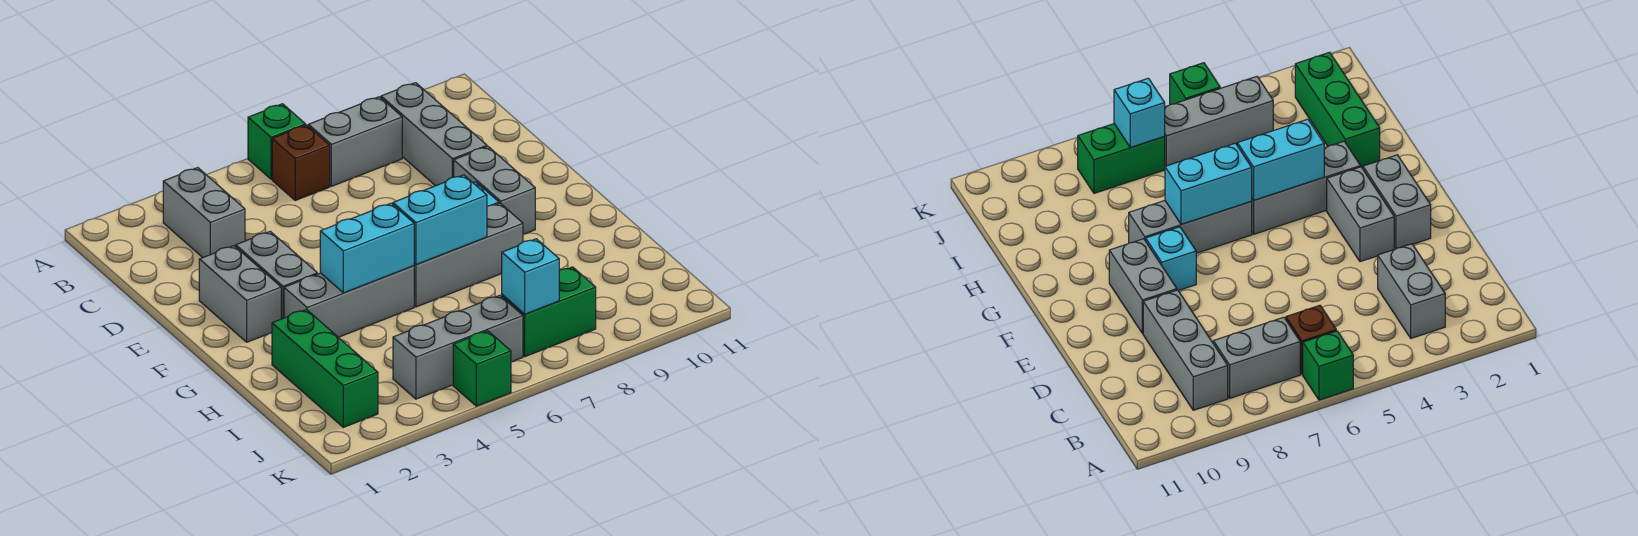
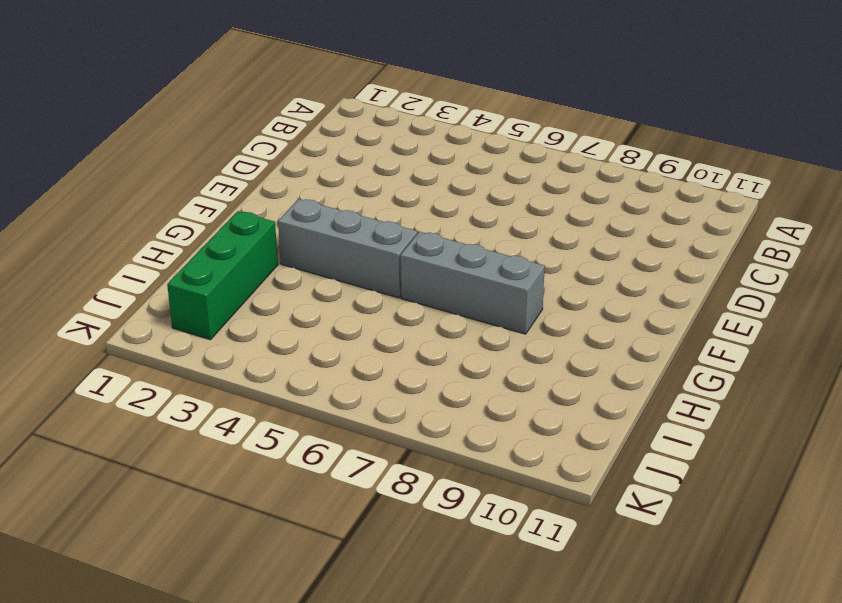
none -> green brick A6 level 1
none -> grey brick B3:C3 level 1
none -> brown brick B6 level 1

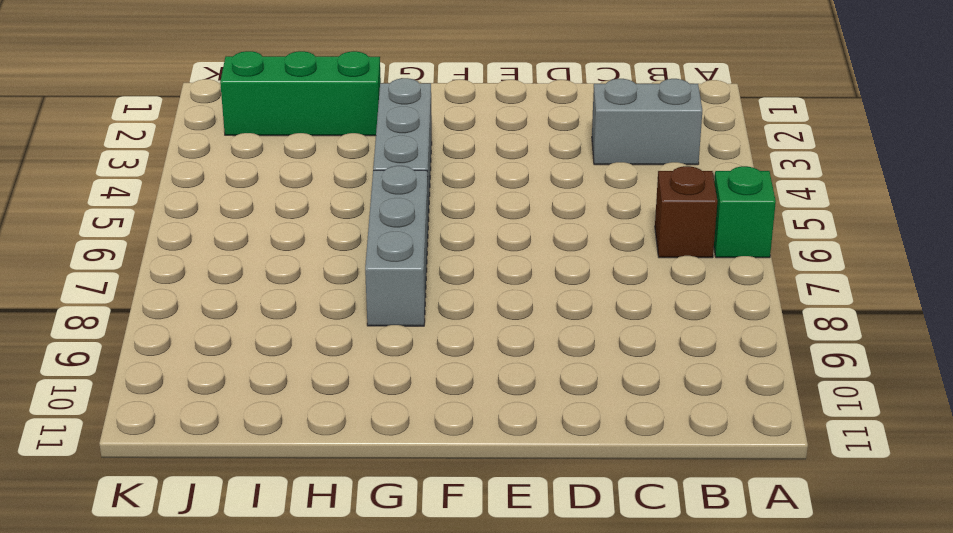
none -> grey brick B7:B8 level 1
none -> grey brick B9:D9 level 1
none -> grey brick E2:F2 level 1

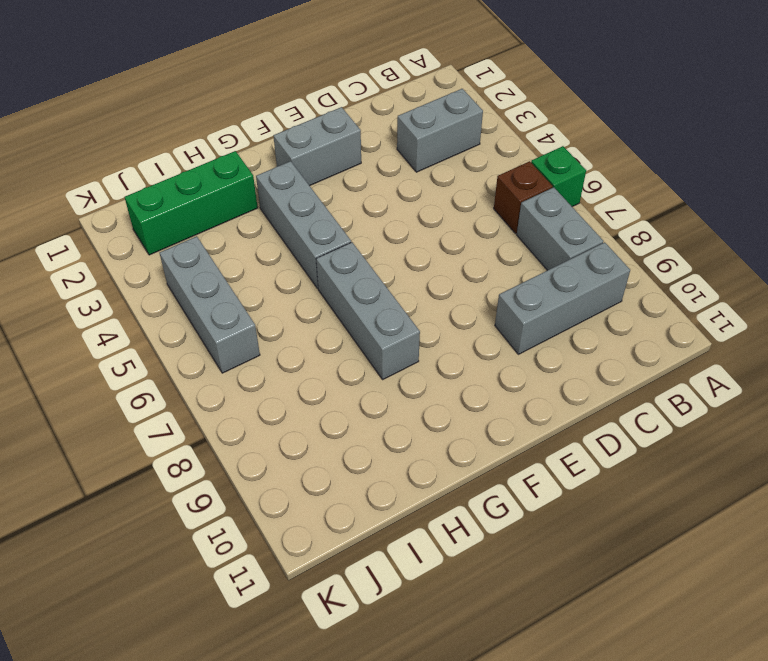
none -> grey brick E3:F3 level 1
none -> grey brick E9:F9 level 1
none -> cyan brick F8 level 1

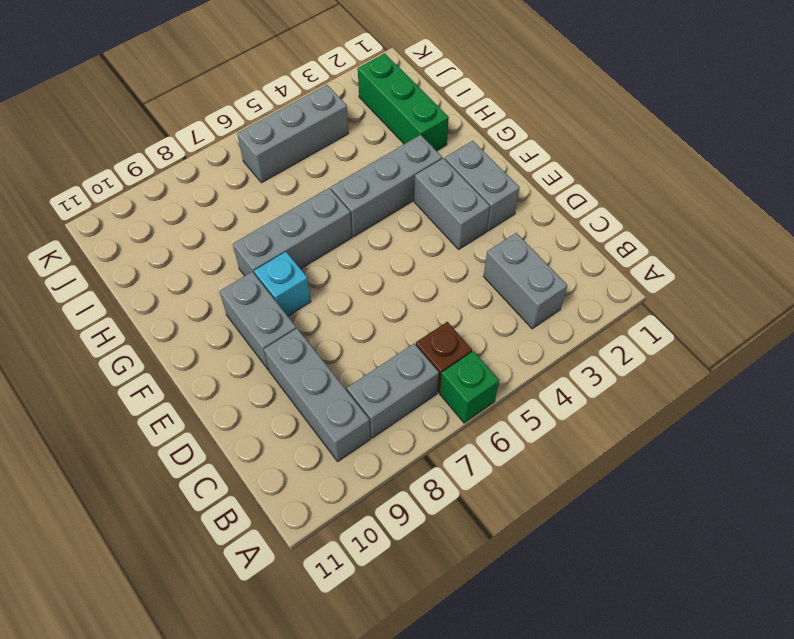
none -> green brick J7:J8 level 1
none -> green brick K5 level 1
none -> cyan brick G4:G5 level 2

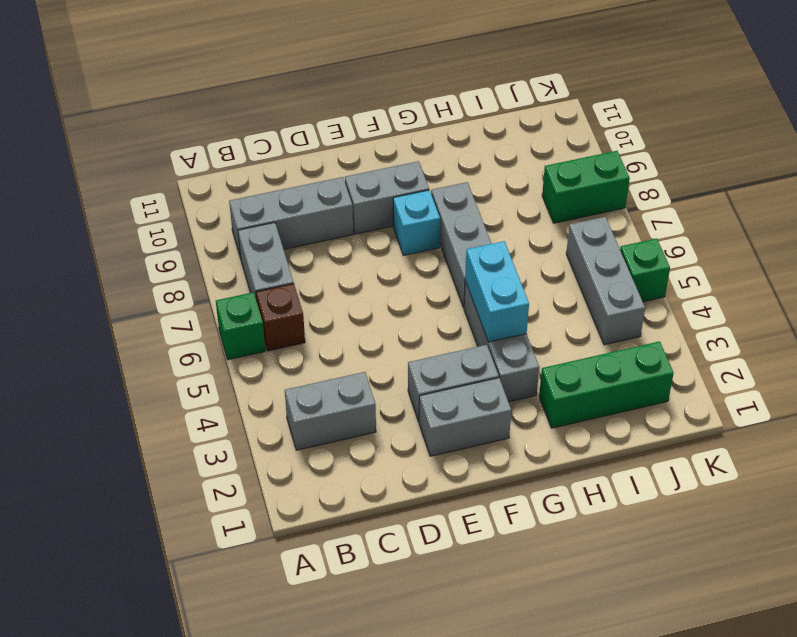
green brick J8:K8 level 1 -> green brick J7:J8 level 1
none -> cyan brick G6:G7 level 2
none -> cyan brick J7 level 2

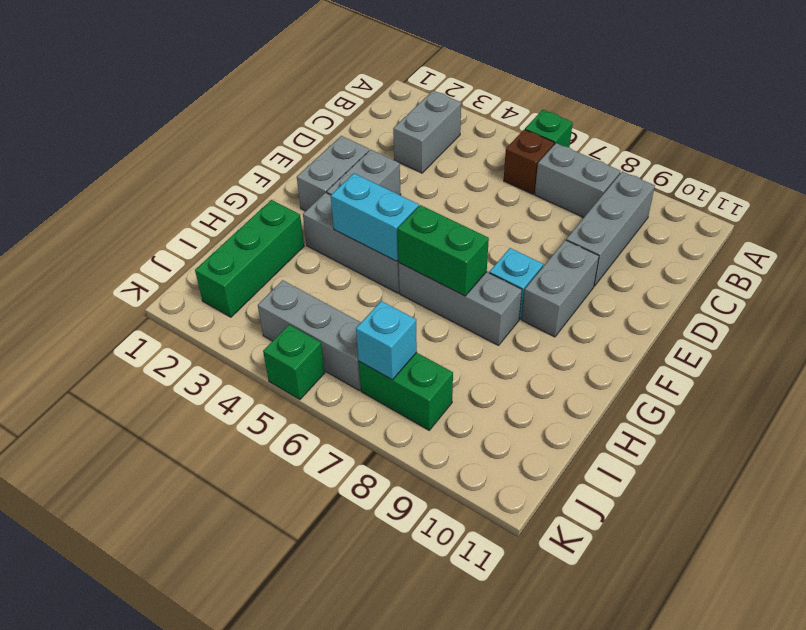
green brick G6:G7 level 2 -> cyan brick G6:G7 level 2

